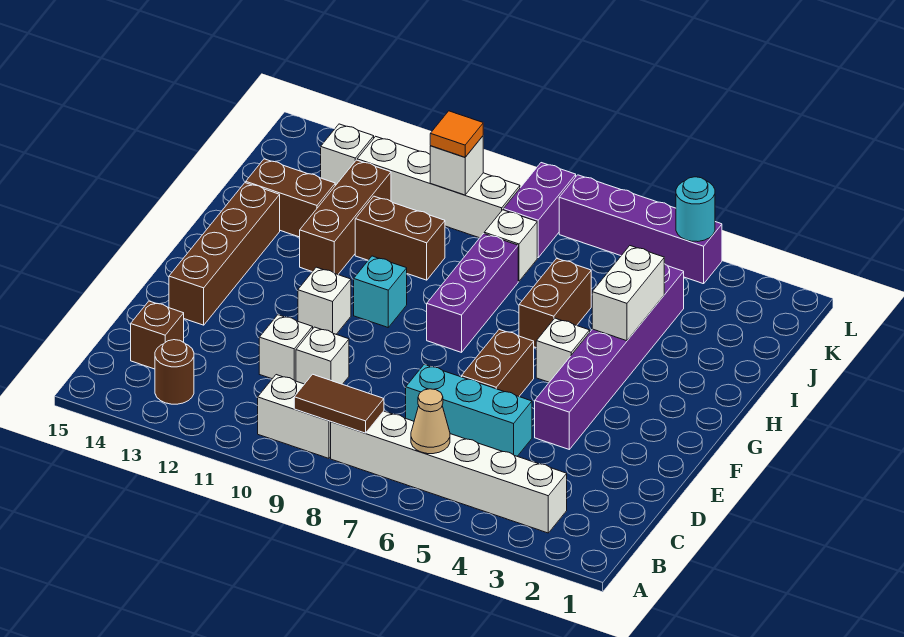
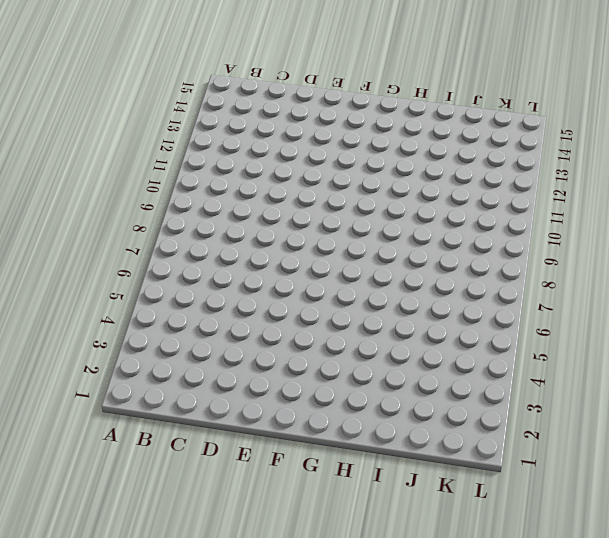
none -> white brick B3:B8 level 1
none -> white brick B9:B10 level 1
none -> brown round brick B13 level 1

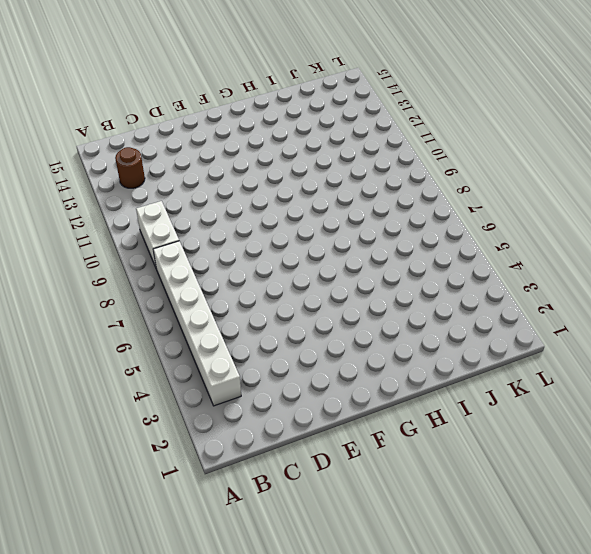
none -> brown brick C14 level 1
none -> cyan brick D5:D7 level 1
none -> white brick D10 level 1

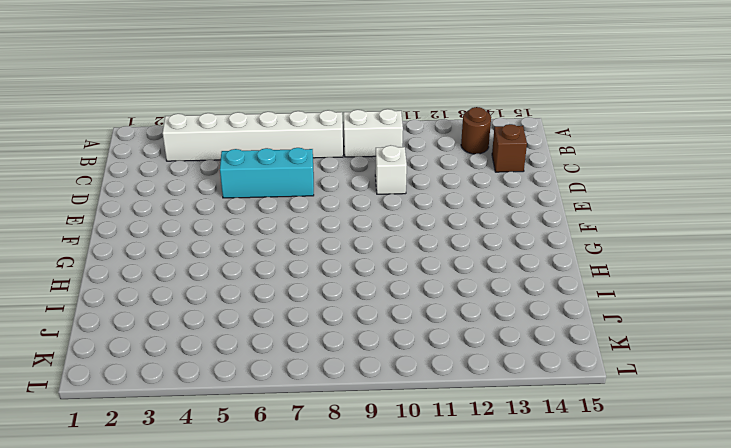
none -> white brick D11 level 1
none -> purple brick E4:J4 level 1
none -> brown brick E6:F6 level 1

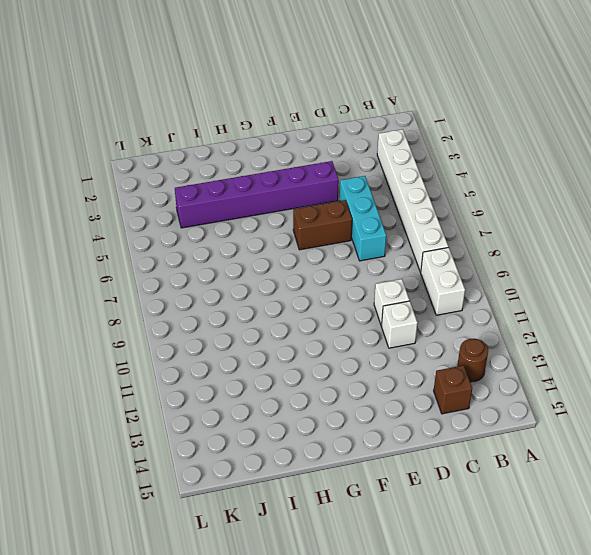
none -> brown brick E14:H14 level 1
none -> white brick F11 level 1
none -> white brick G5 level 1

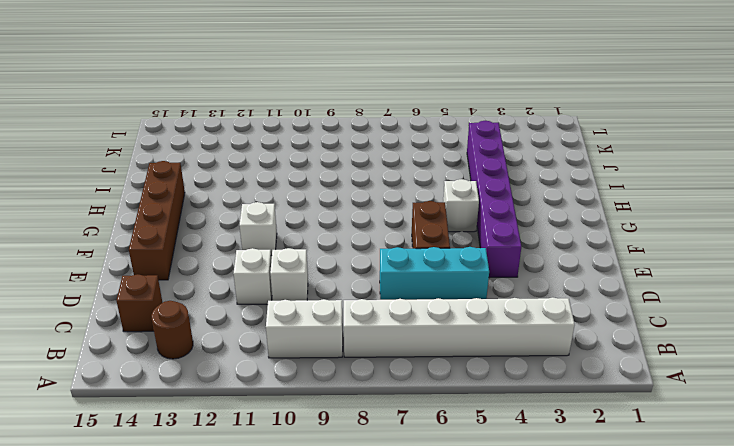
none -> purple brick G8:I8 level 1
none -> cyan brick G10 level 1
none -> brown brick H6:I6 level 1

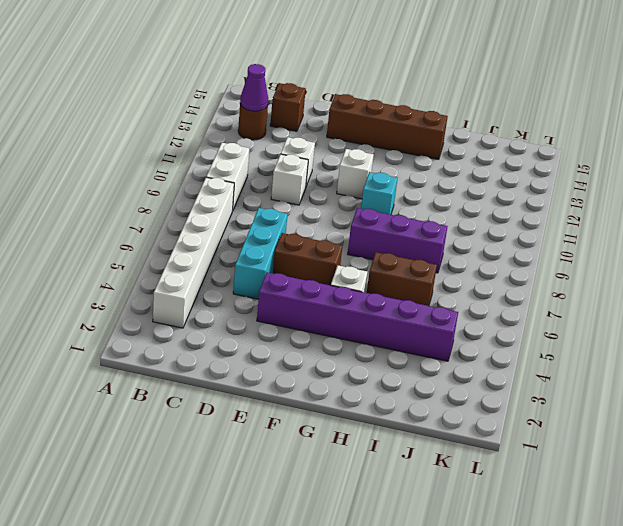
purple cone B13 level 2 -> none
none -> brown brick H12:J12 level 1
none -> brown brick I10:I11 level 1
none -> brown brick I13:I14 level 1

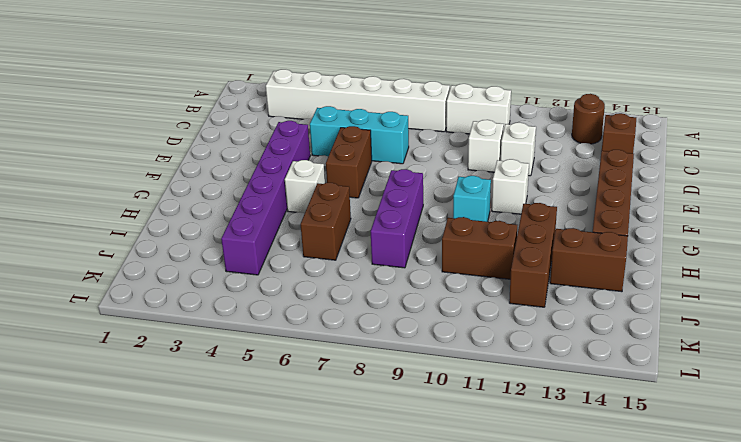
none -> white brick J8 level 1
none -> purple brick K8:L8 level 1
none -> white brick K9:K12 level 1

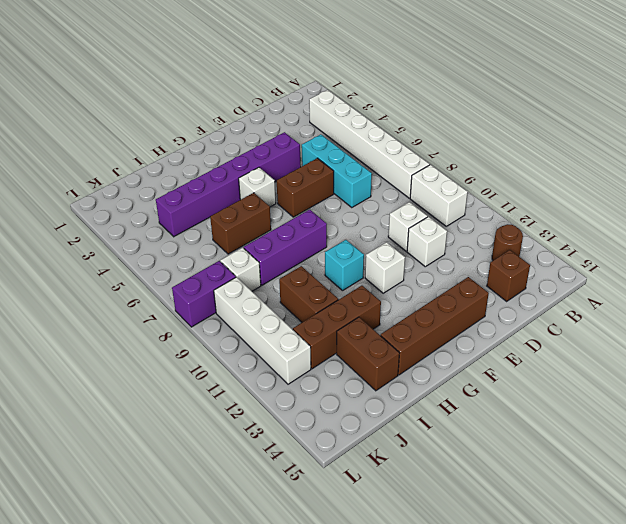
none -> white brick K13 level 1
none -> purple brick L4:L7 level 1
none -> tan cone B6 level 2

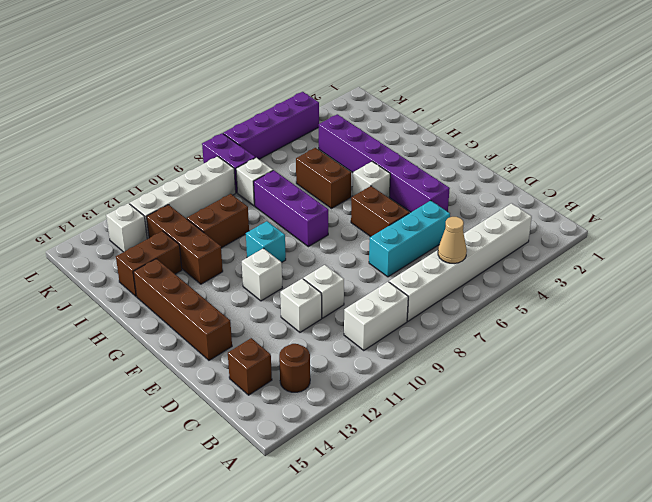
none -> brown tile B8:B9 level 2
none -> white brick H4:I4 level 2
none -> white brick K10 level 2

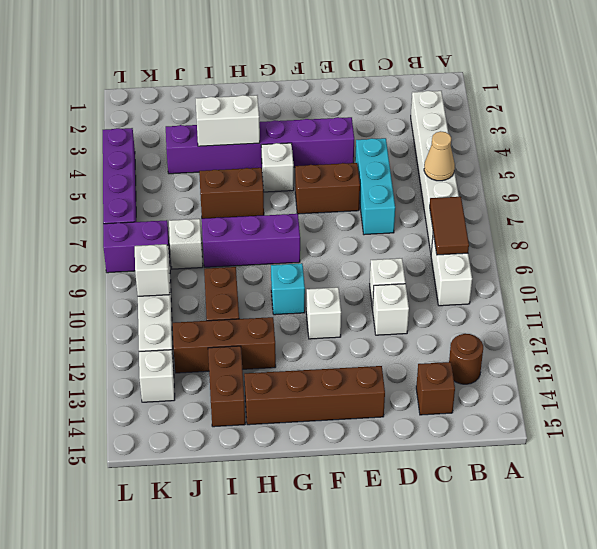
none -> cyan round brick L4 level 2
none -> orange tile K10 level 3

